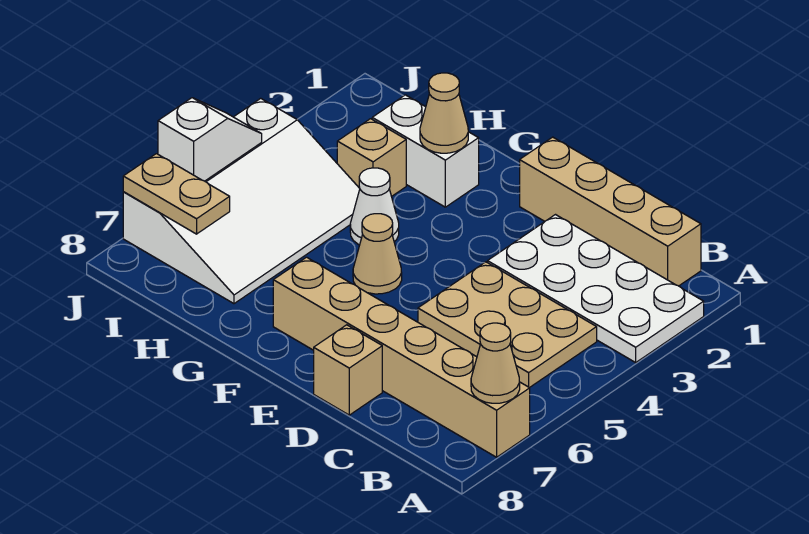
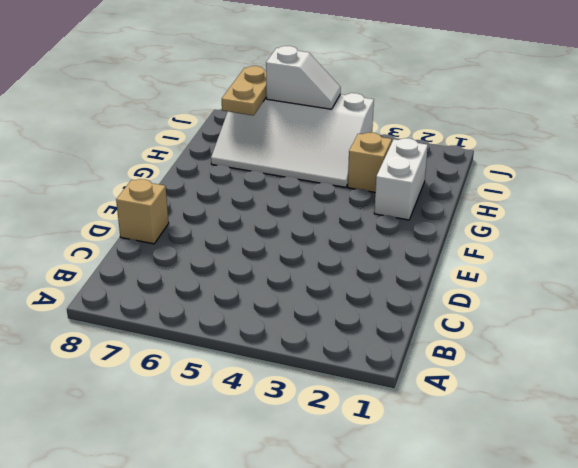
none -> white plate A2:D3 level 1
none -> tan brick A7:F7 level 1
none -> tan brick B1:E1 level 1

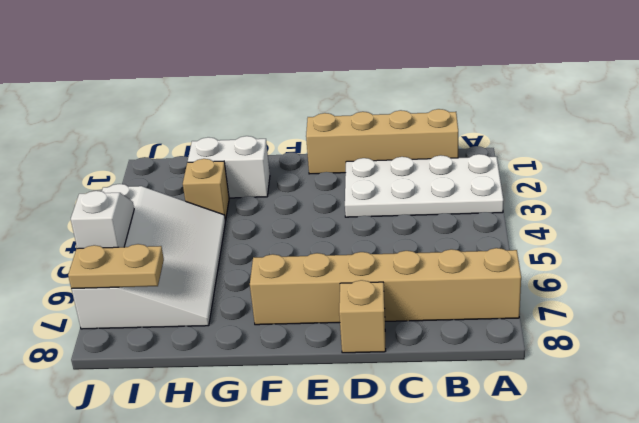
none -> tan plate B4:D5 level 1
none -> tan cone F5 level 1
none -> white cone G4 level 1

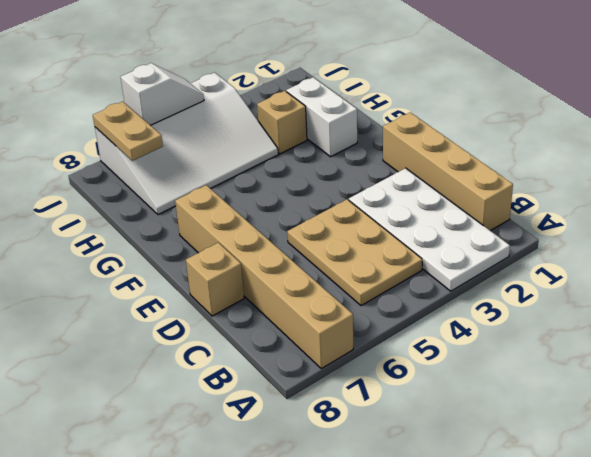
none -> tan cone F5 level 1
none -> white cone G4 level 1
none -> tan cone A7 level 2

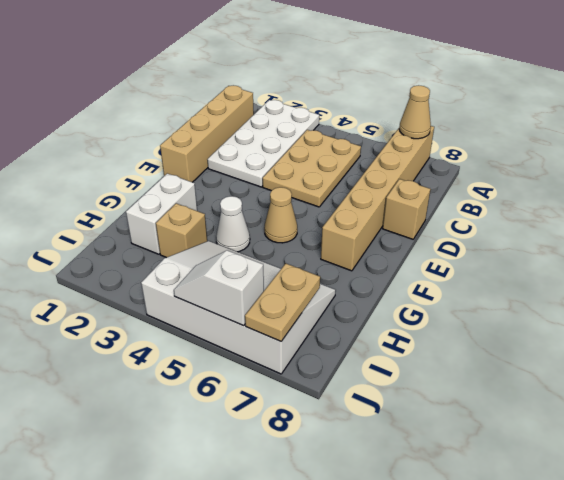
none -> tan cone G2 level 2

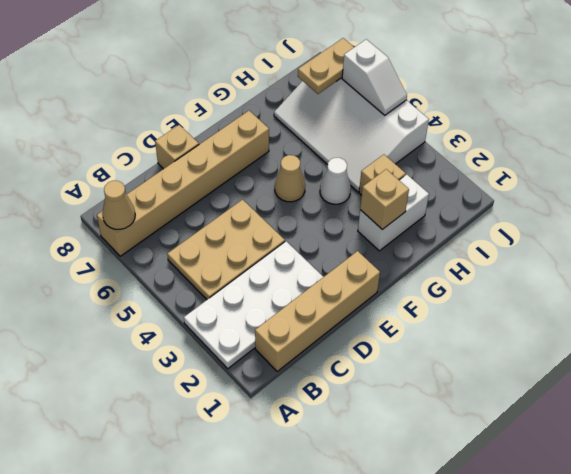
tan brick G2 level 2 -> tan cone G2 level 2

